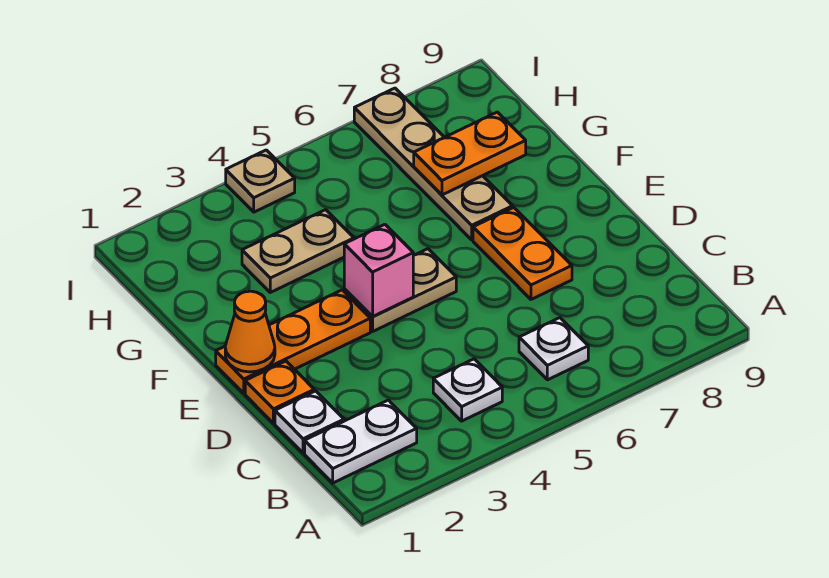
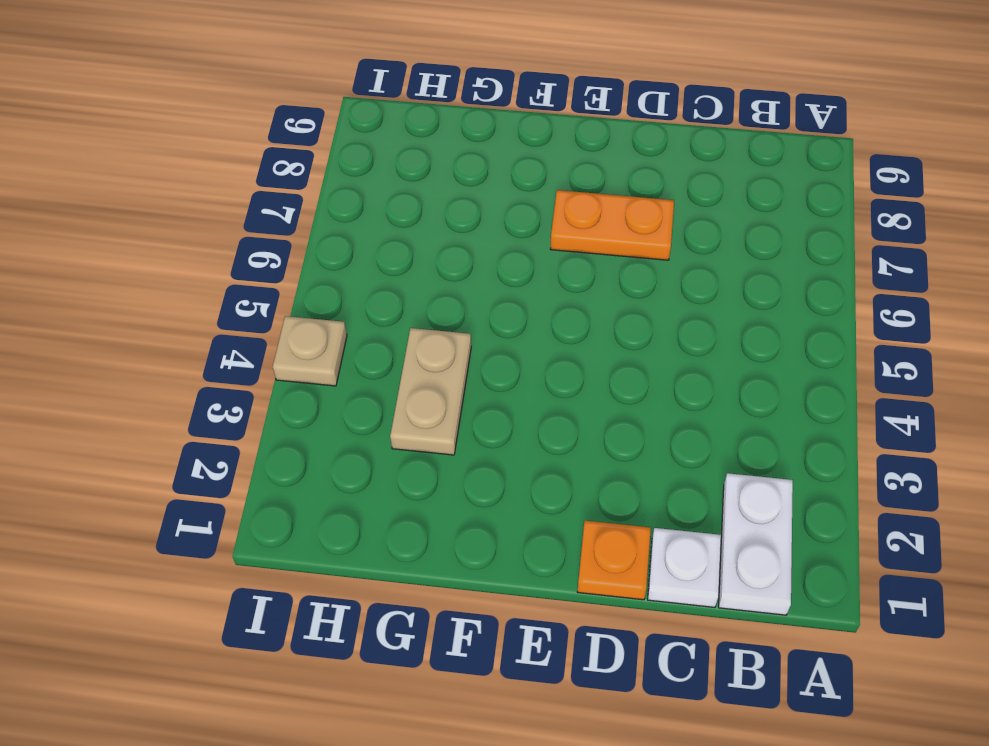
none -> white plate B4 level 1
none -> white plate B6 level 1
none -> orange plate E1:E3 level 1

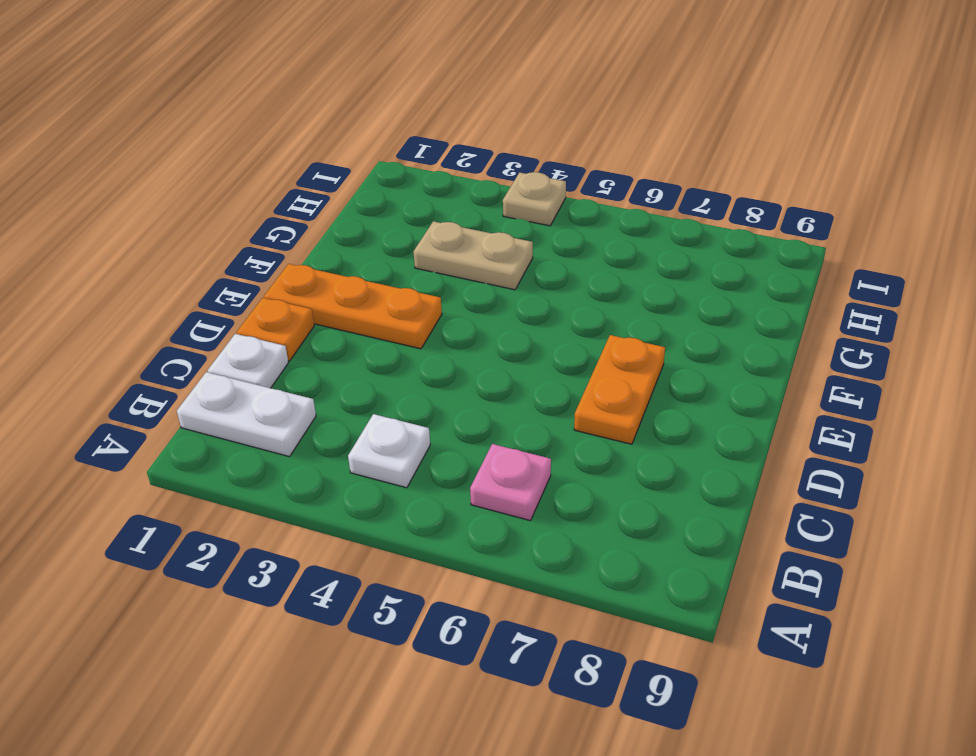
pink plate B6 level 1 -> white plate B6 level 1
none -> tan plate E4:E5 level 1
none -> tan plate F7:I7 level 1
none -> orange cone E1 level 2

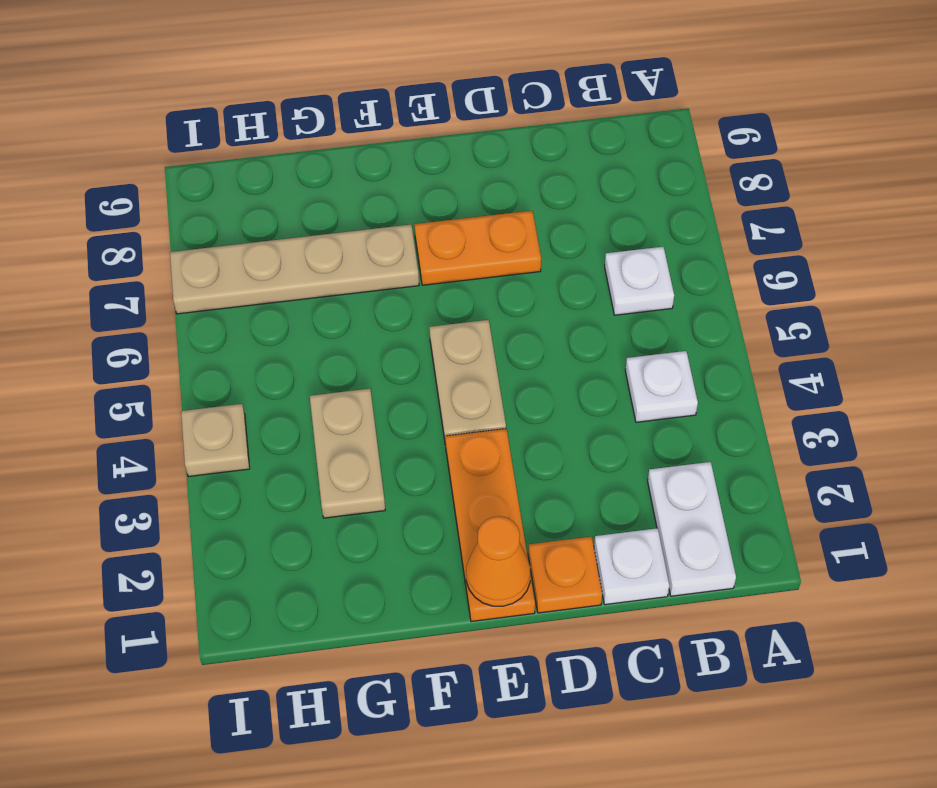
none -> pink brick E4 level 2
none -> orange plate G7:G8 level 2

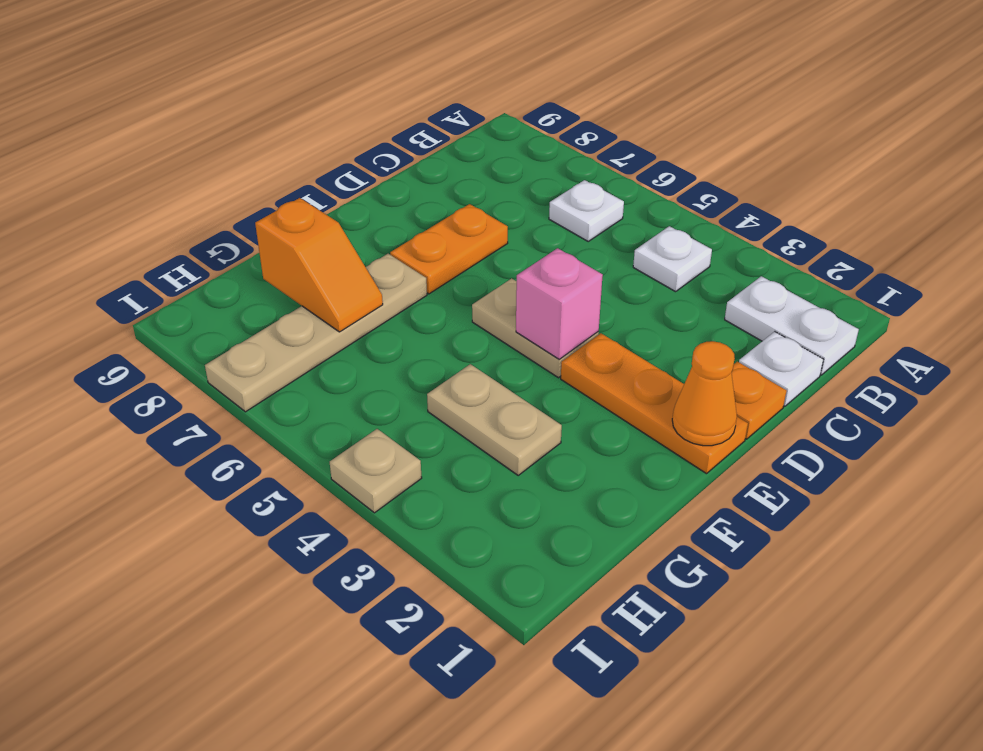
orange slope G7:G8 level 2 top 8 -> orange plate G7:G8 level 2

